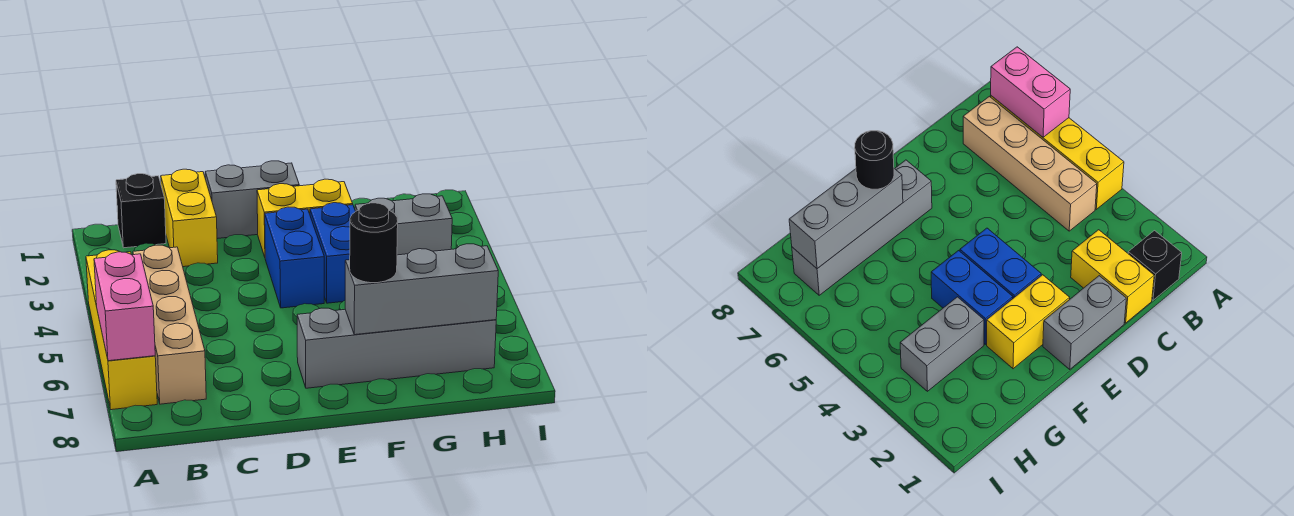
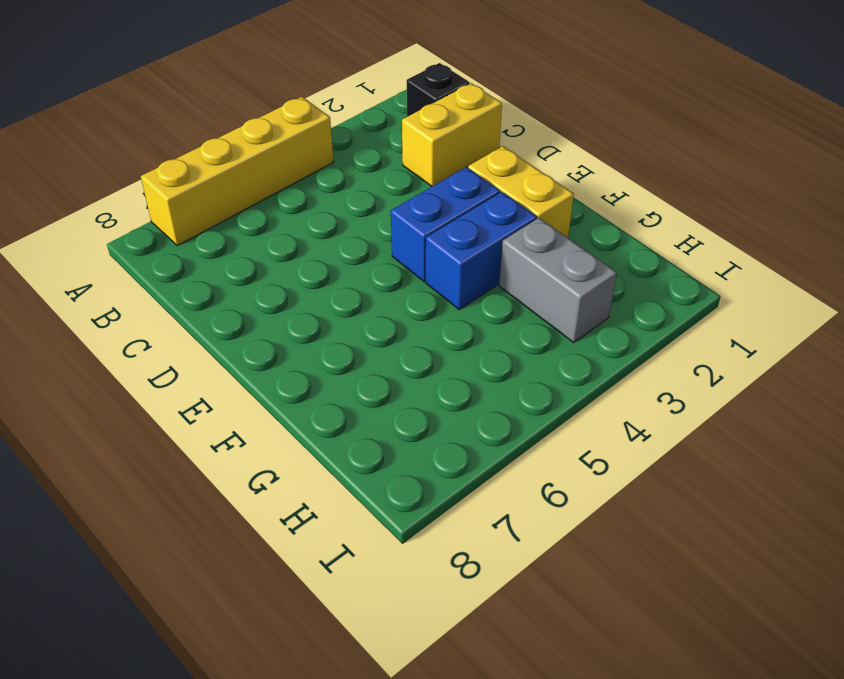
none -> tan brick B4:B7 level 1
none -> grey brick D1:E1 level 1
none -> grey brick E7:H7 level 1

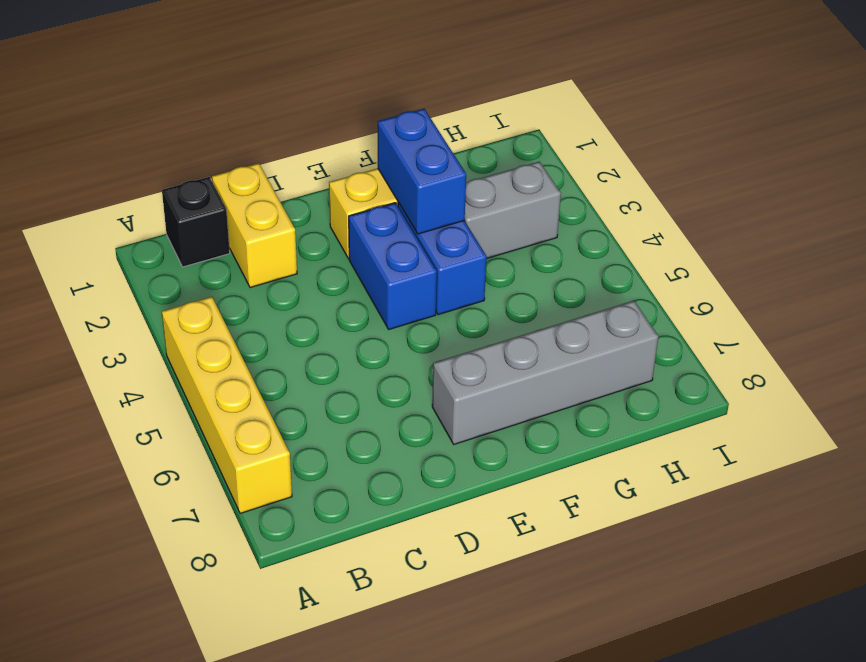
blue brick F2:F3 level 2 -> none
none -> tan brick B4:B7 level 1
none -> grey brick D1:E1 level 1
none -> pink brick A6:A7 level 2

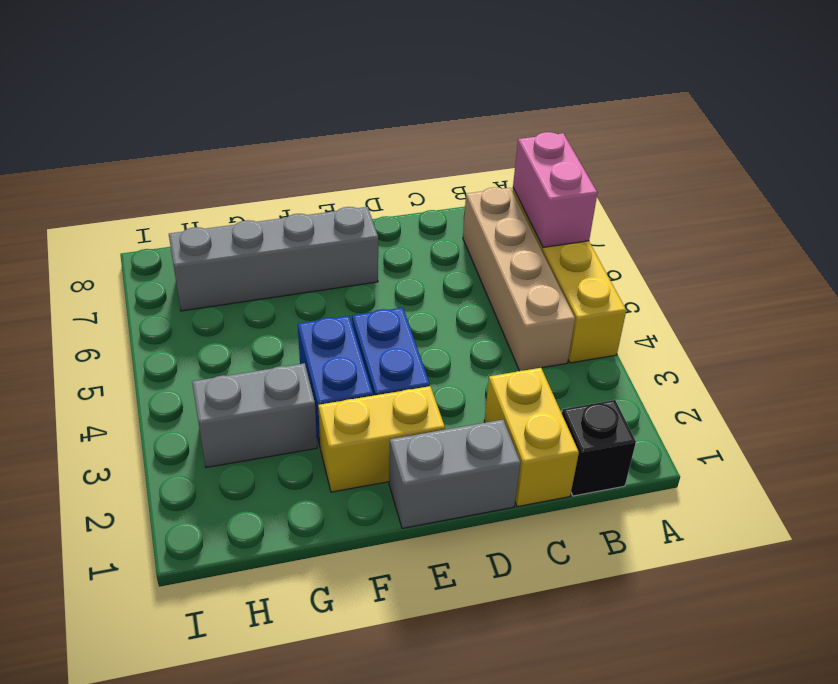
none -> grey brick F7:H7 level 2
none -> black round brick F7 level 3

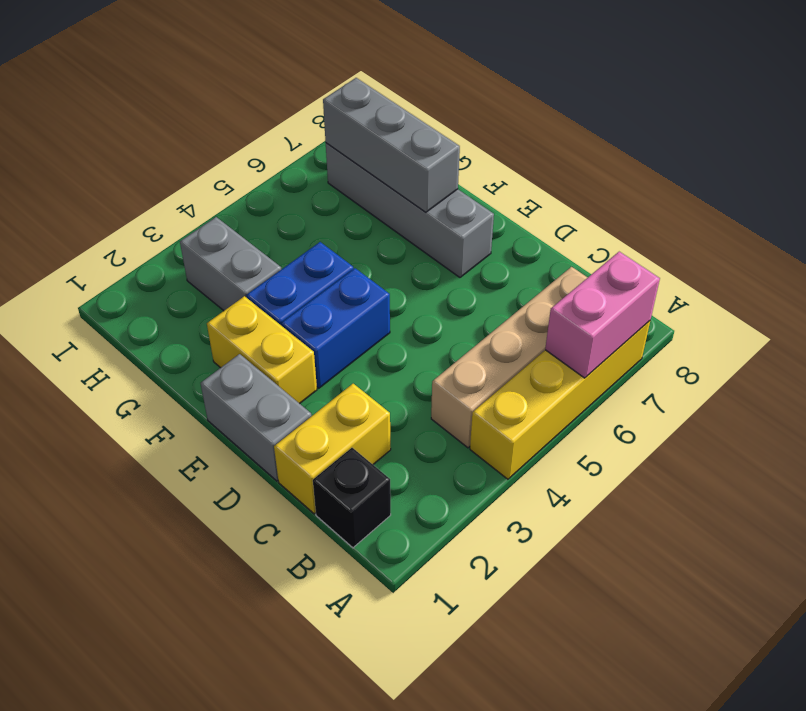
none -> black round brick F7 level 3

